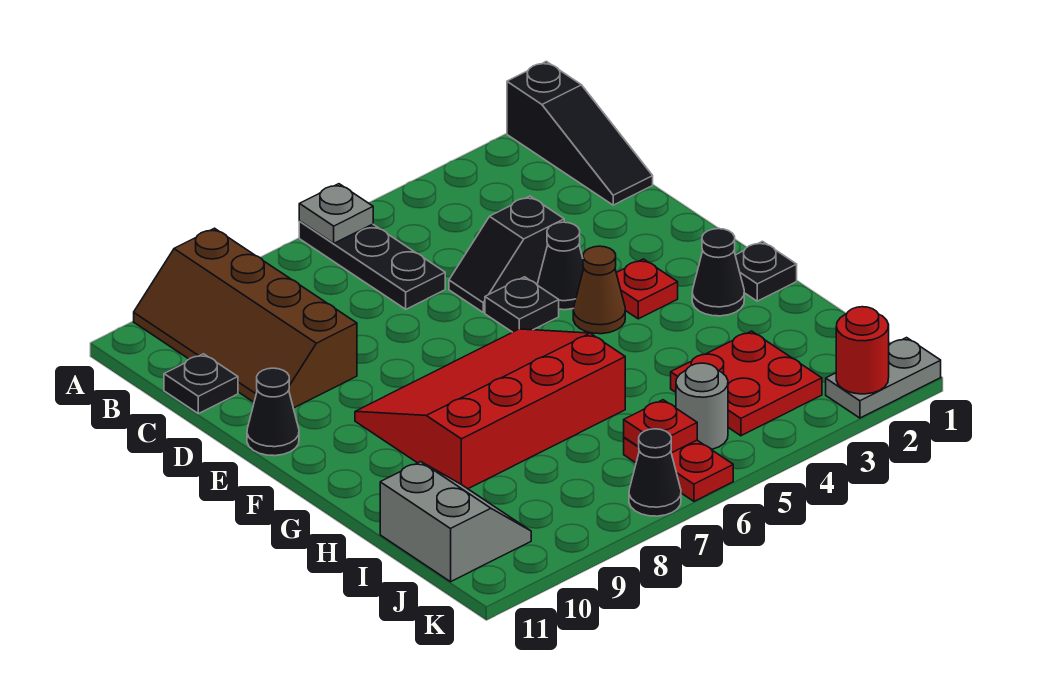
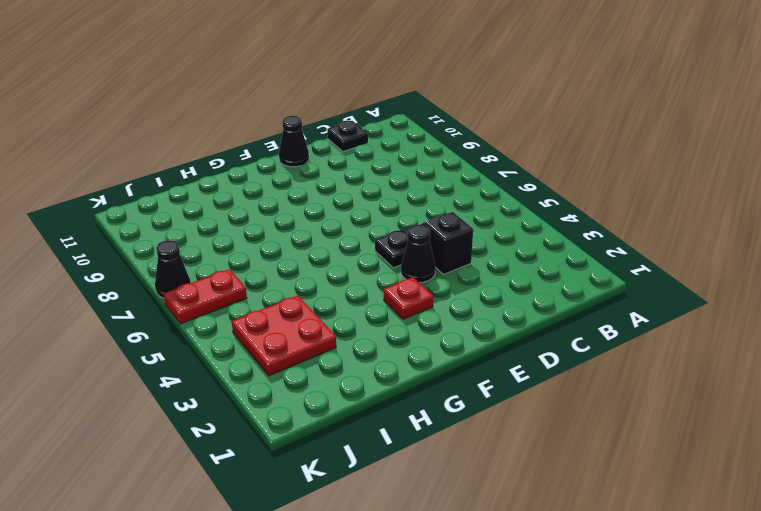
none -> black slope A1:C1 level 1 top A
none -> black plate A6:C6 level 1
none -> brown slope A9:D10 level 1 top 9

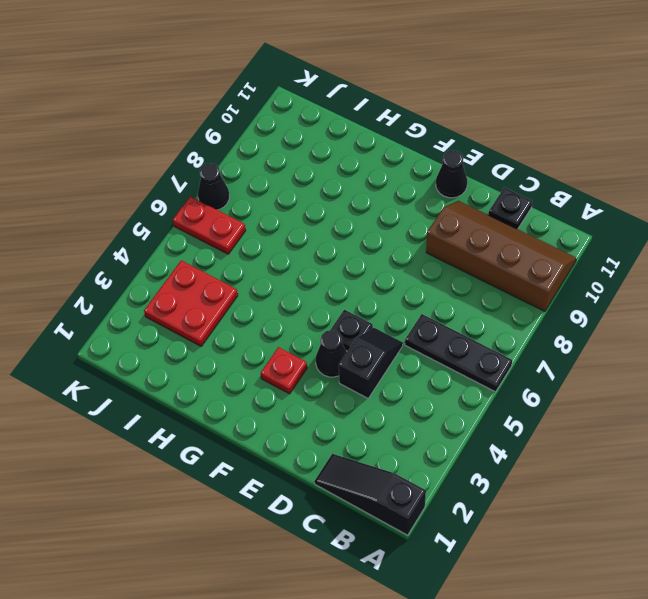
none -> brown cone F4 level 1
none -> red slope F6:H9 level 1 top H
none -> black plate G1 level 1

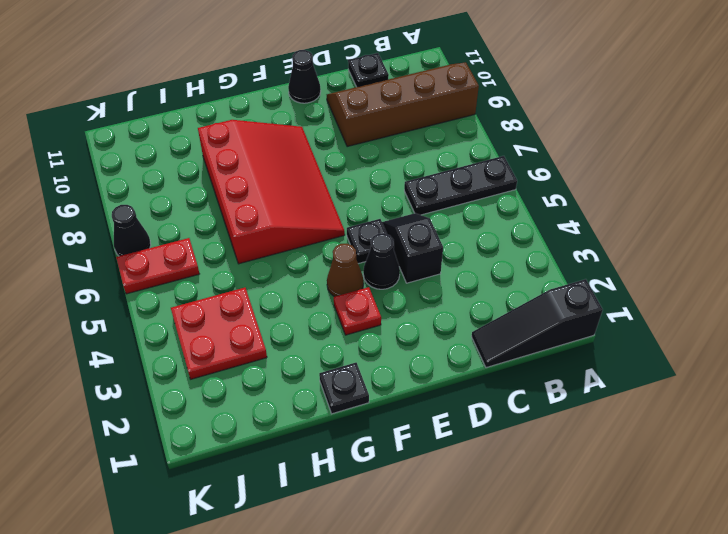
none -> black cone G2 level 1
none -> grey slope I10:J11 level 1 top 11
none -> grey round brick J5 level 1

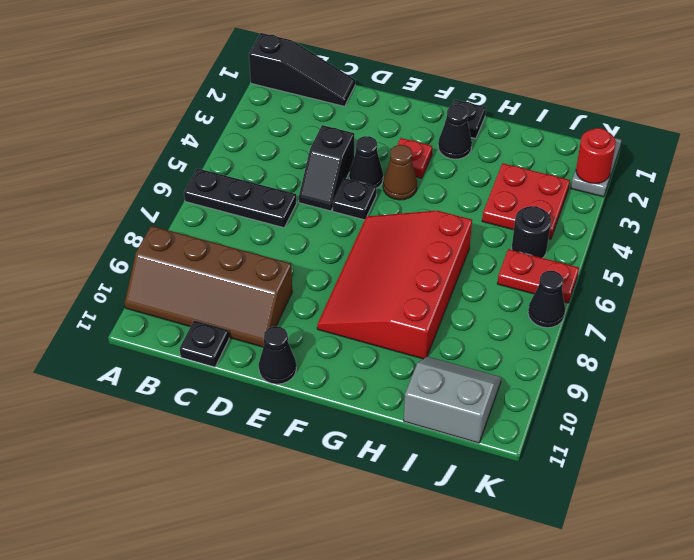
black round brick J5 level 1 -> grey round brick J5 level 1
none -> grey plate A6 level 2
none -> red plate J6 level 2

